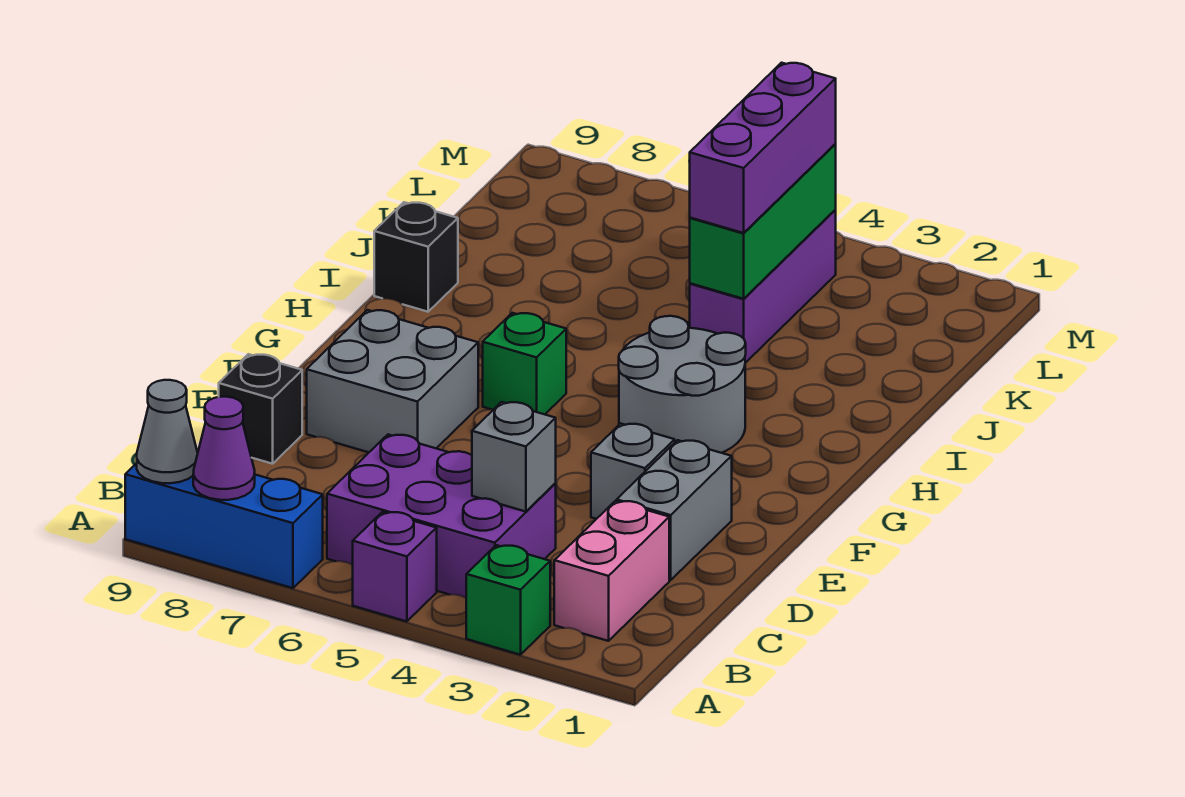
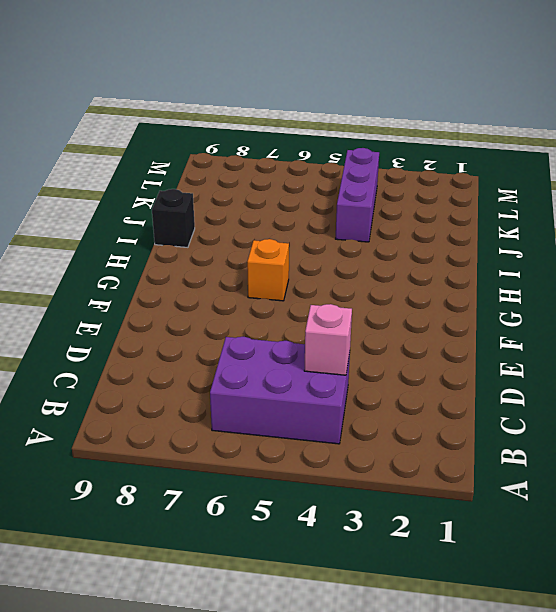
pink brick C4 level 2 -> grey brick C4 level 2
orange brick G6 level 1 -> green brick G6 level 1
none -> green brick A3 level 1
none -> purple brick A5 level 1
none -> blue brick A7:A9 level 1

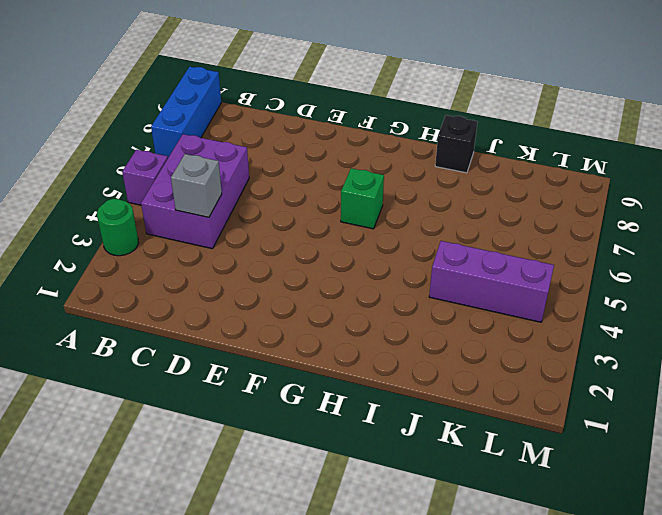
green round brick A3 level 1 -> green brick A3 level 1
none -> pink brick B2:C2 level 1
none -> grey brick D2:E2 level 1
none -> black brick D9 level 1

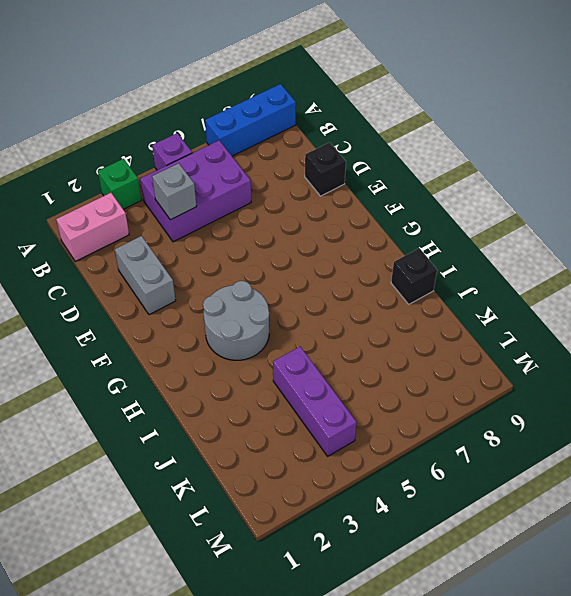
pink brick B1:B2 level 1 -> pink brick B2:C2 level 1
none -> grey brick E3 level 1
none -> grey brick E7:F8 level 1
none -> green brick G6 level 1

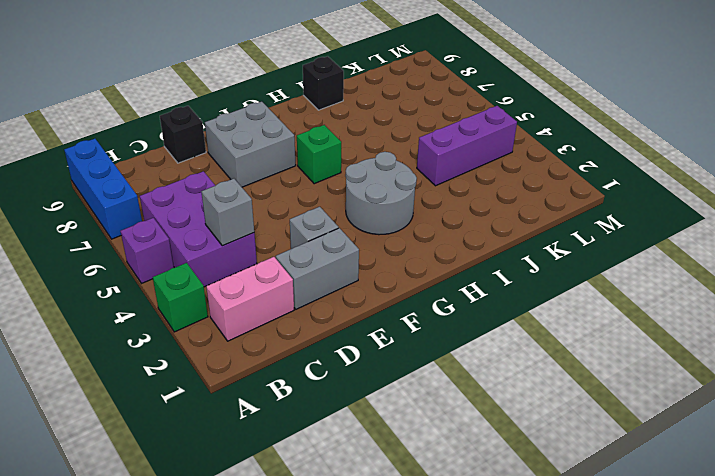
none -> purple cone A8 level 2
none -> grey cone A9 level 2
none -> green brick J4:L4 level 2

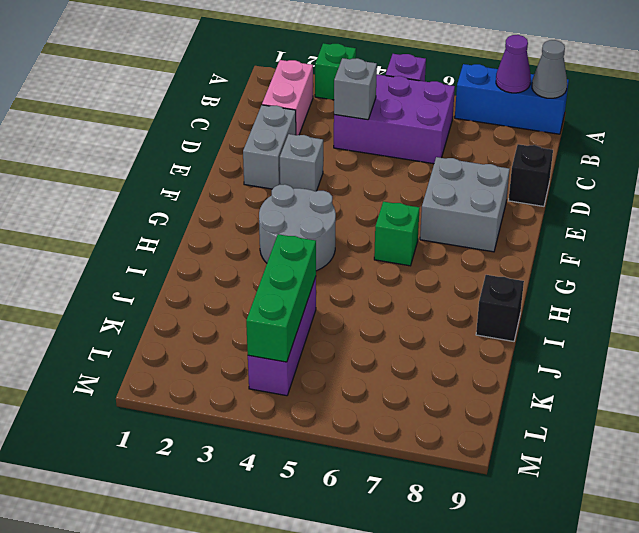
none -> purple brick J4:L4 level 3

